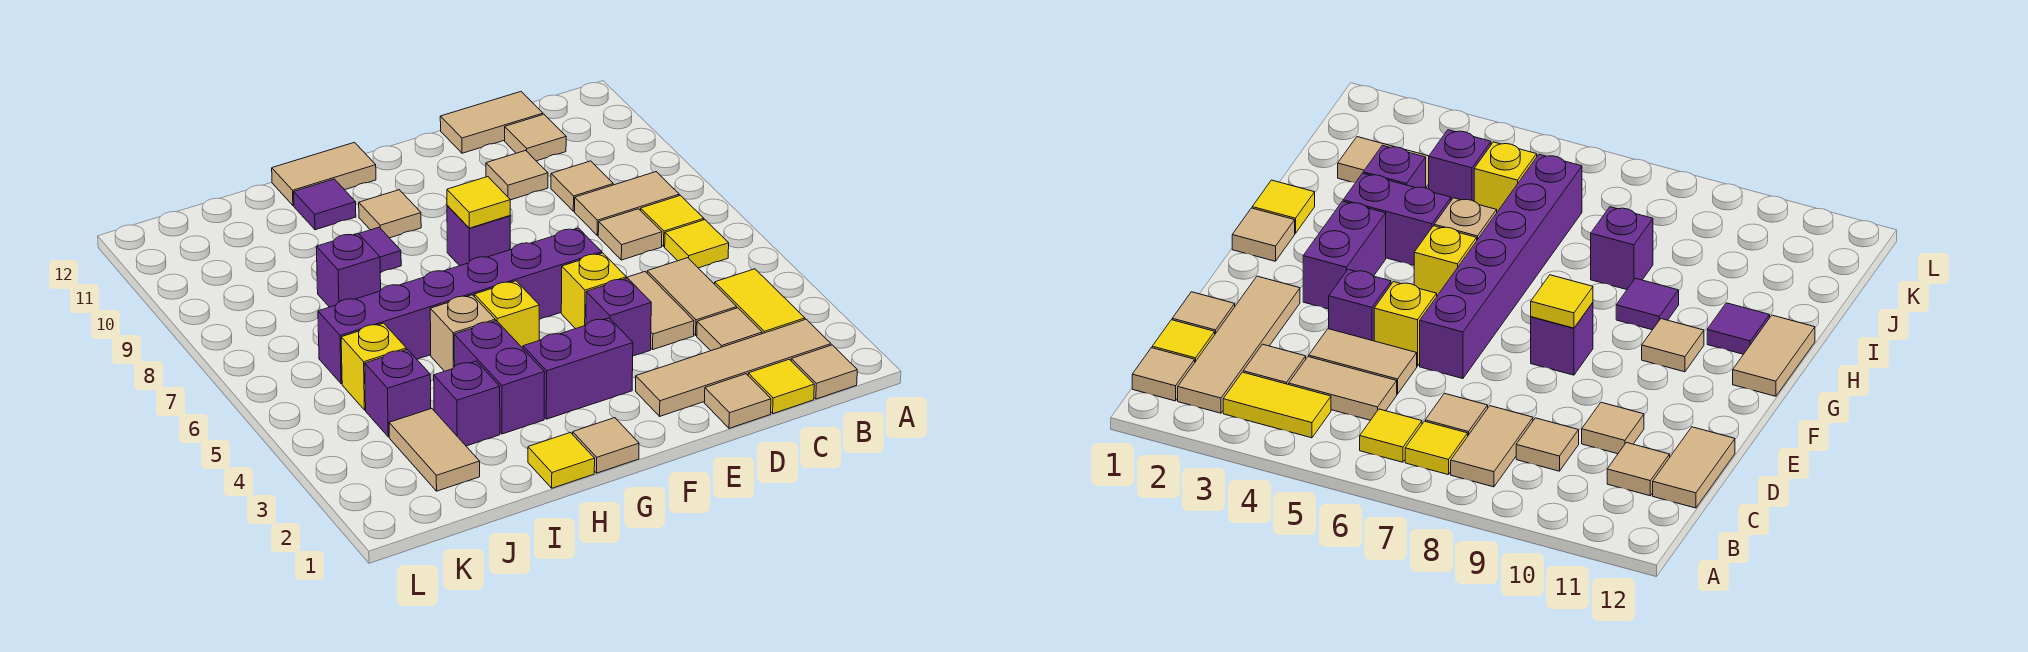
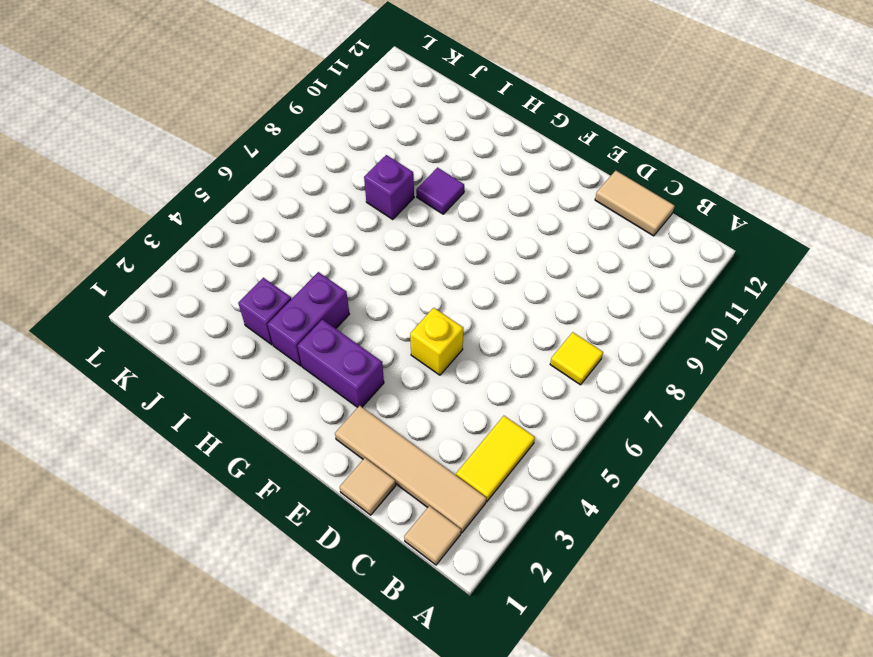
none -> yellow tile B6 level 1
none -> tan tile B8:C8 level 1
none -> yellow tile C1 level 1
none -> tan tile C3 level 1

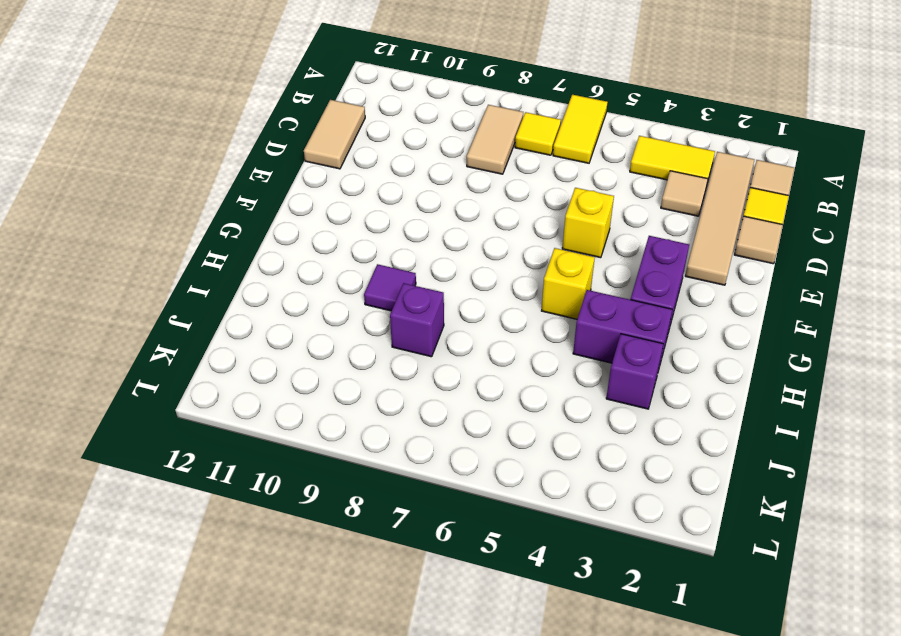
yellow tile A6:B6 level 1 -> yellow tile B6 level 1
none -> tan tile C4:C5 level 1
none -> tan tile C7 level 1
none -> tan tile C9 level 1
none -> tan tile C11 level 1

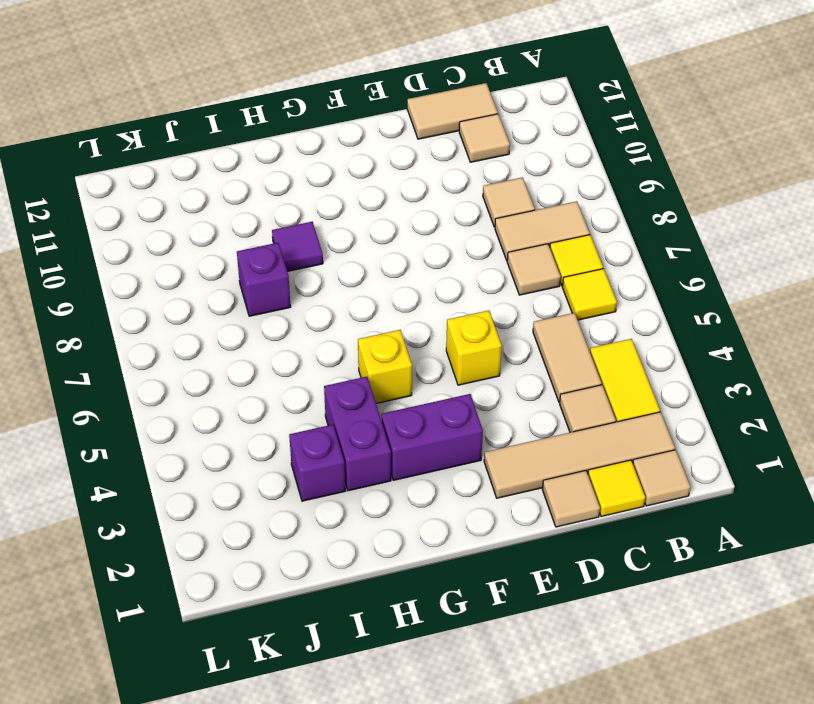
none -> tan tile D4:D5 level 1
none -> tan tile D10 level 1
none -> purple brick E4 level 1
none -> purple brick E6:J6 level 1

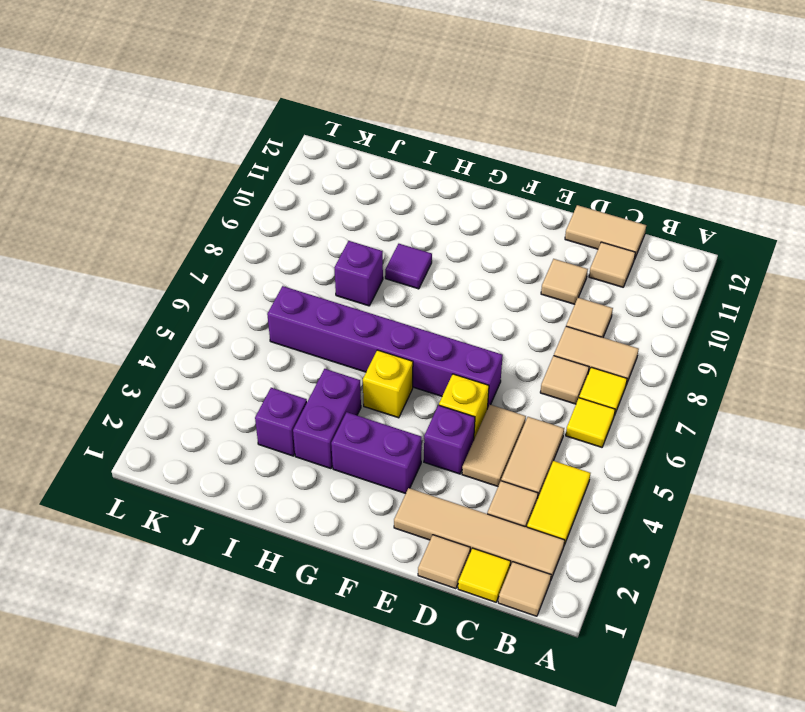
none -> purple brick F8 level 1
none -> tan tile G1 level 1
none -> tan tile G10 level 1
none -> tan tile G12:H12 level 1

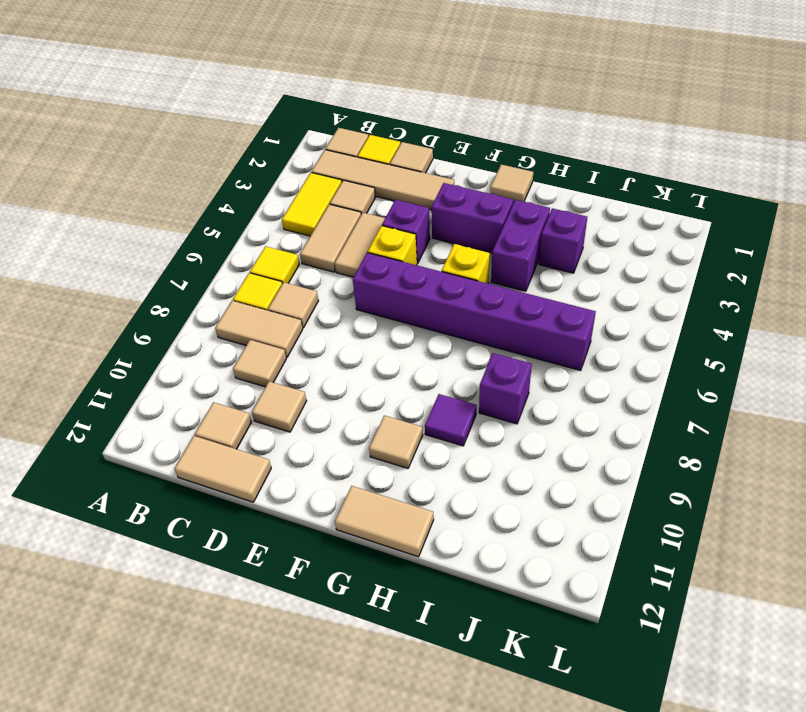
none -> purple brick F8 level 1
none -> yellow tile H1 level 1
none -> tan brick H5 level 1
none -> purple tile H11 level 1

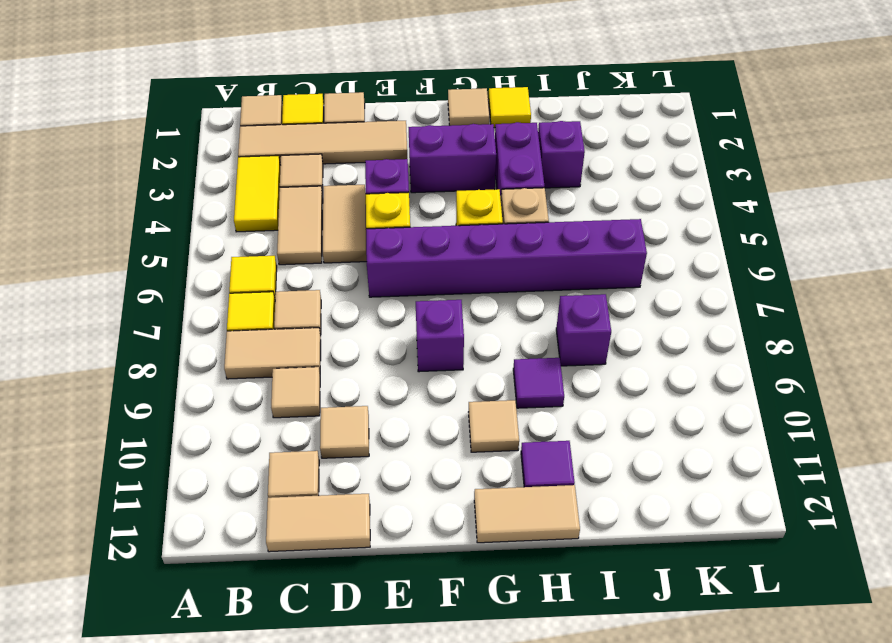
none -> tan tile J2:J3 level 1
none -> purple brick J4 level 1
none -> yellow brick J5 level 1
none -> yellow tile F8 level 2

